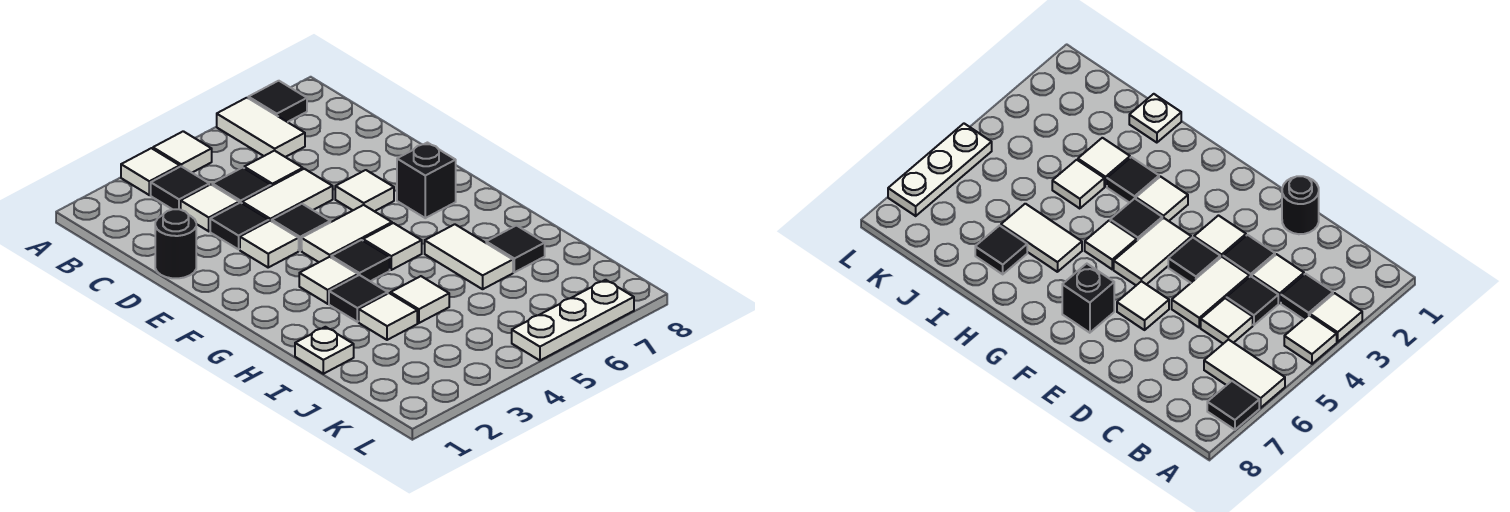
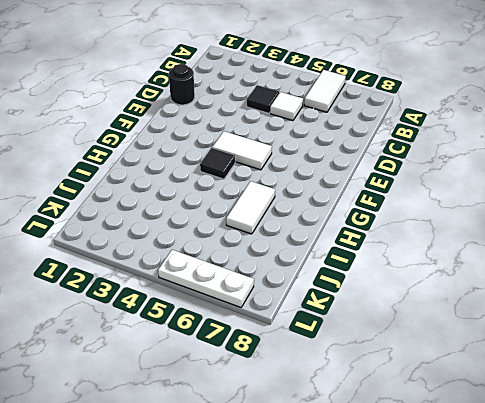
none -> white tile A3 level 1
none -> white tile A4 level 1
none -> black tile A7 level 1

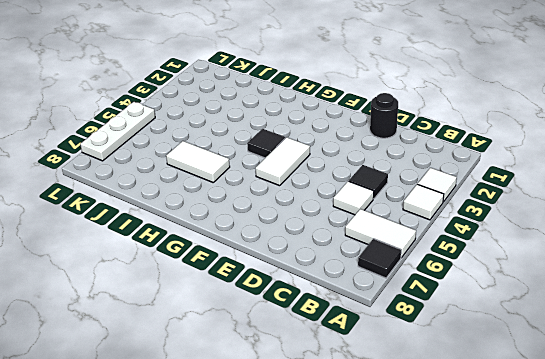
none -> black tile B3 level 1
none -> white tile C3 level 1
none -> black tile D3 level 1

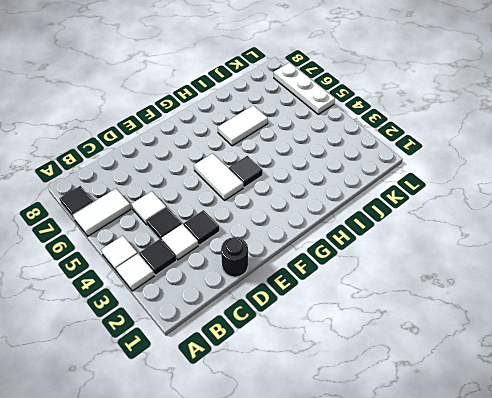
none -> white tile D4:D5 level 1
none -> white tile E3 level 1
none -> black tile E4 level 1

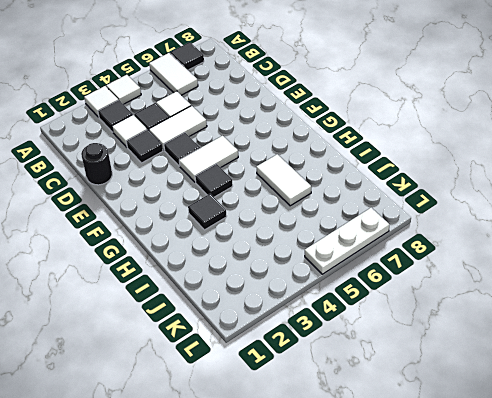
none -> white tile E3 level 1
none -> white tile E6 level 1
none -> black brick F7 level 1

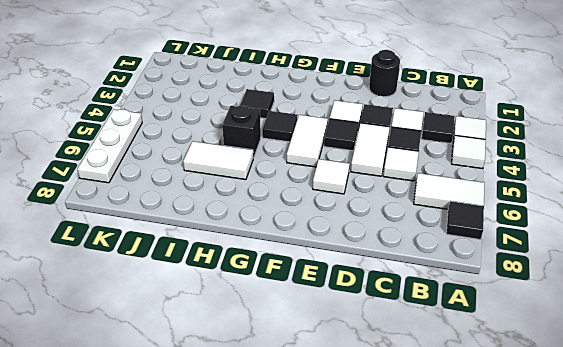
black brick H5 level 1 -> black brick F7 level 1
none -> white tile G3 level 1
none -> white tile G5 level 1
none -> white plate I1 level 1

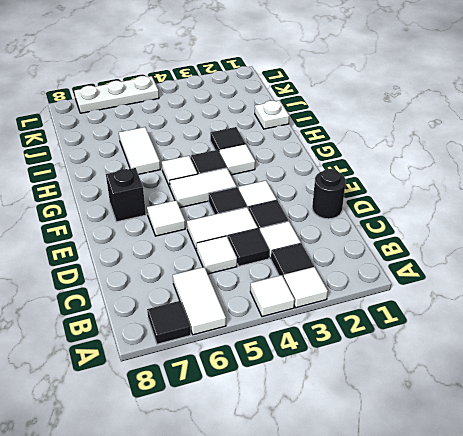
none -> white tile I3 level 1
none -> white tile I4 level 1
none -> black tile I7 level 1

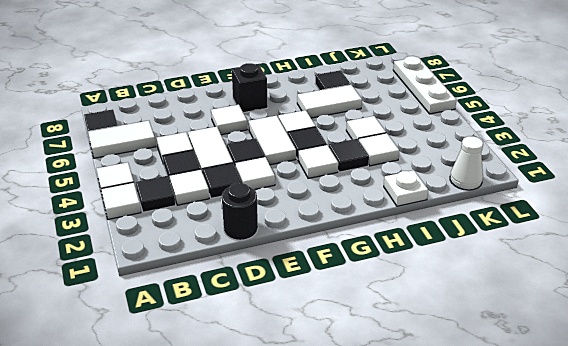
white cone K1 level 1 -> none

